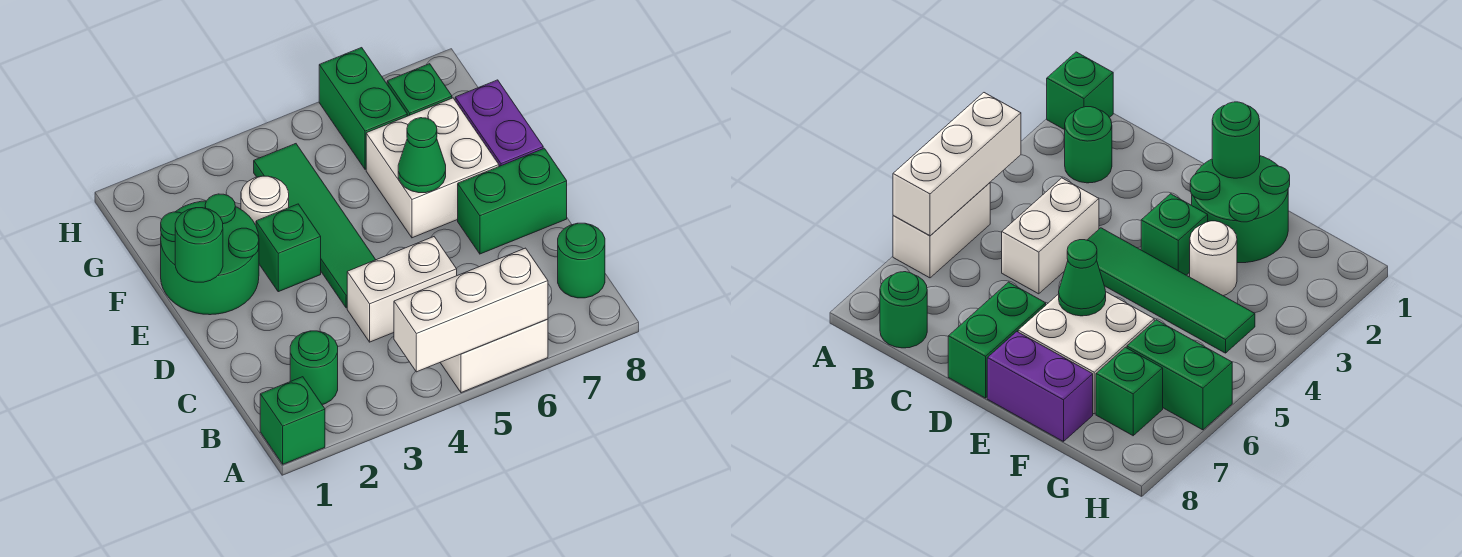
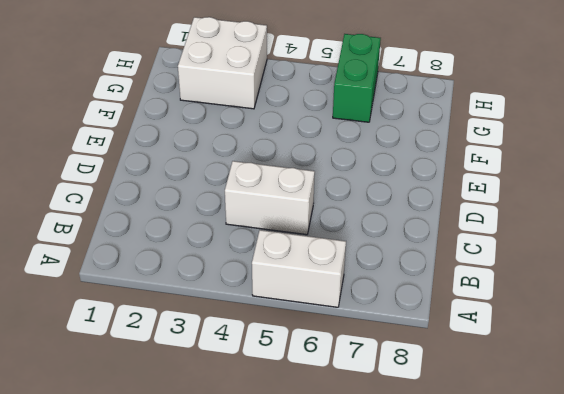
white brick G2:H3 level 1 -> white brick E6:F7 level 1
none -> green brick A1 level 1
none -> green round brick B2 level 1
none -> green round brick B8 level 1

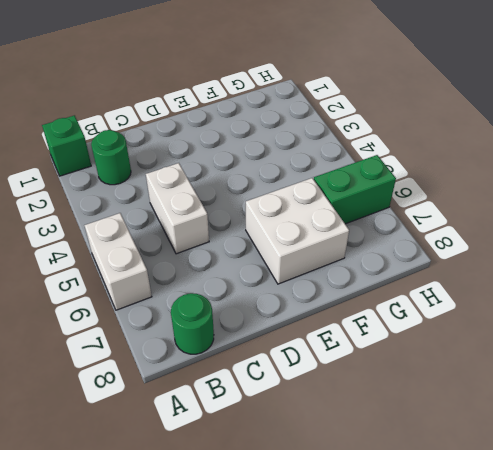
none -> green tile D4:G4 level 1
none -> green brick D7:D8 level 1
none -> green round brick E1:F2 level 1

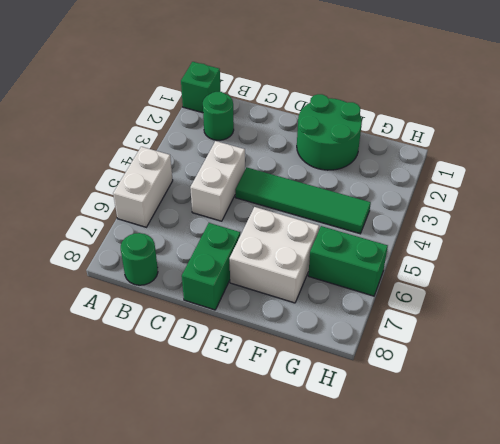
none -> green brick E3 level 1
none -> purple brick E8:F8 level 1
none -> white round brick F3 level 1

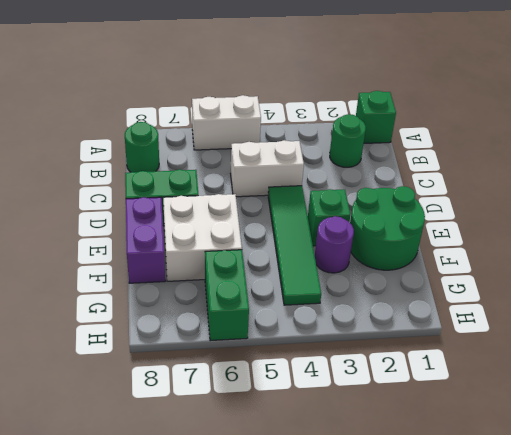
purple round brick F3 level 1 -> white round brick F3 level 1
none -> green brick G7 level 1
none -> white brick A4:A6 level 2
none -> green round brick E1 level 2

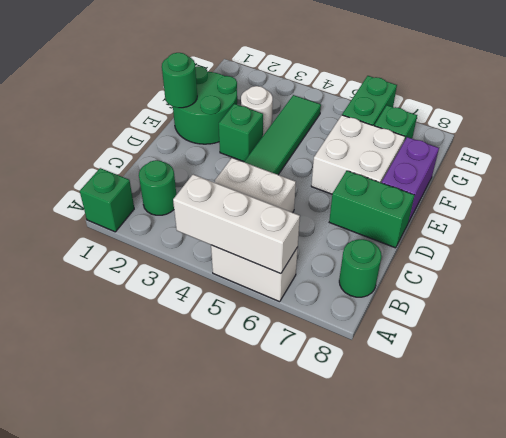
none -> green cone E6 level 2

